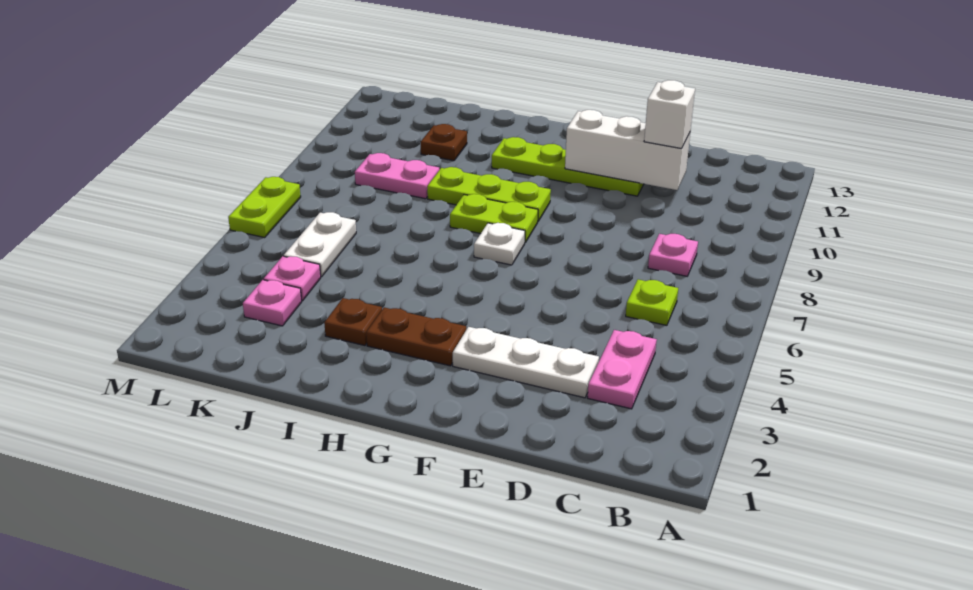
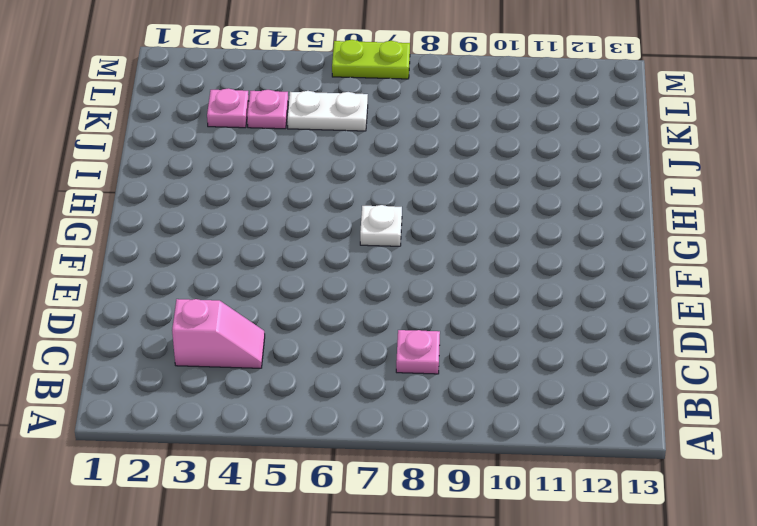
pink slope C3:C4 level 1 top 3 -> pink plate C3:C4 level 1
none -> lime plate C6 level 1
none -> white plate D3:F3 level 1
none -> lime plate E11:H11 level 1

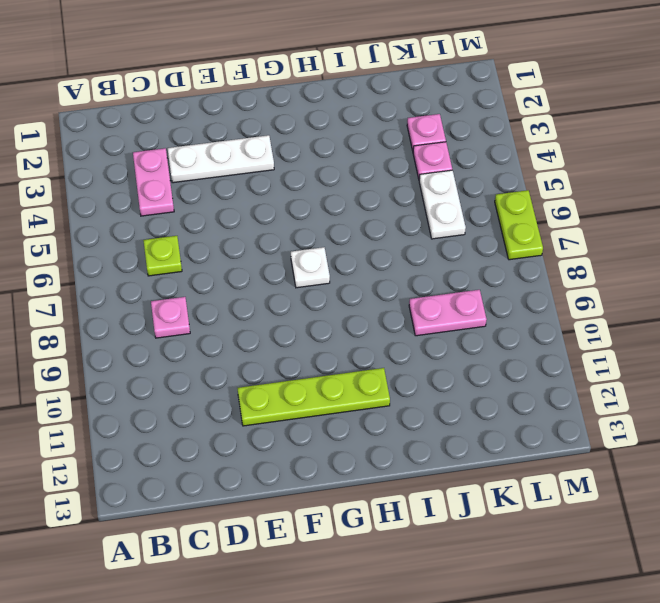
none -> brown plate G3:H3 level 1
none -> lime plate G8:H8 level 1
none -> lime plate G9:I9 level 1

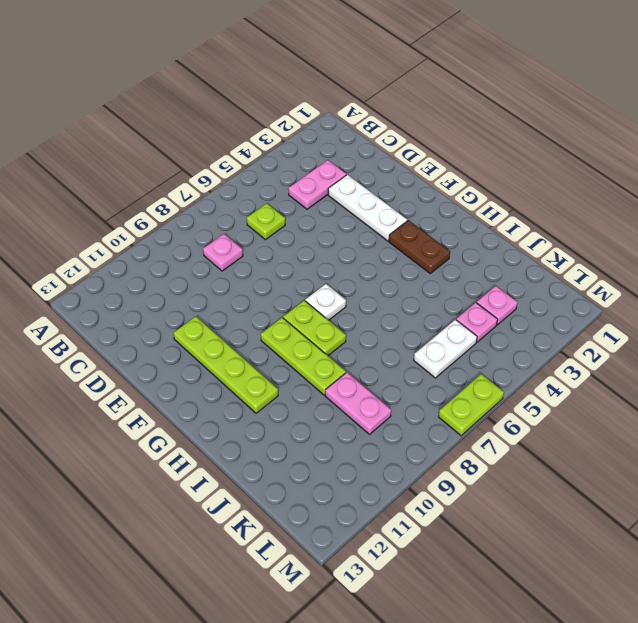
none -> brown plate I3 level 1
none -> brown plate J11 level 1
none -> white brick D11:F11 level 2

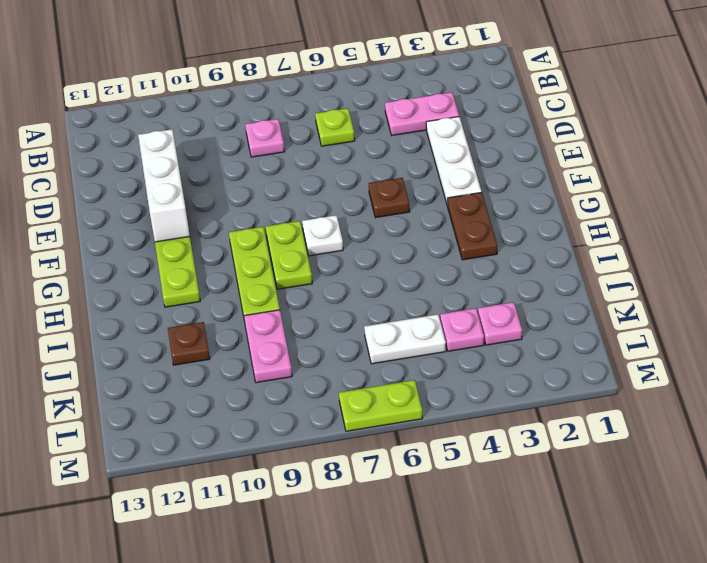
brown plate F5 level 1 -> brown plate I3 level 1
none -> white brick D11 level 3

